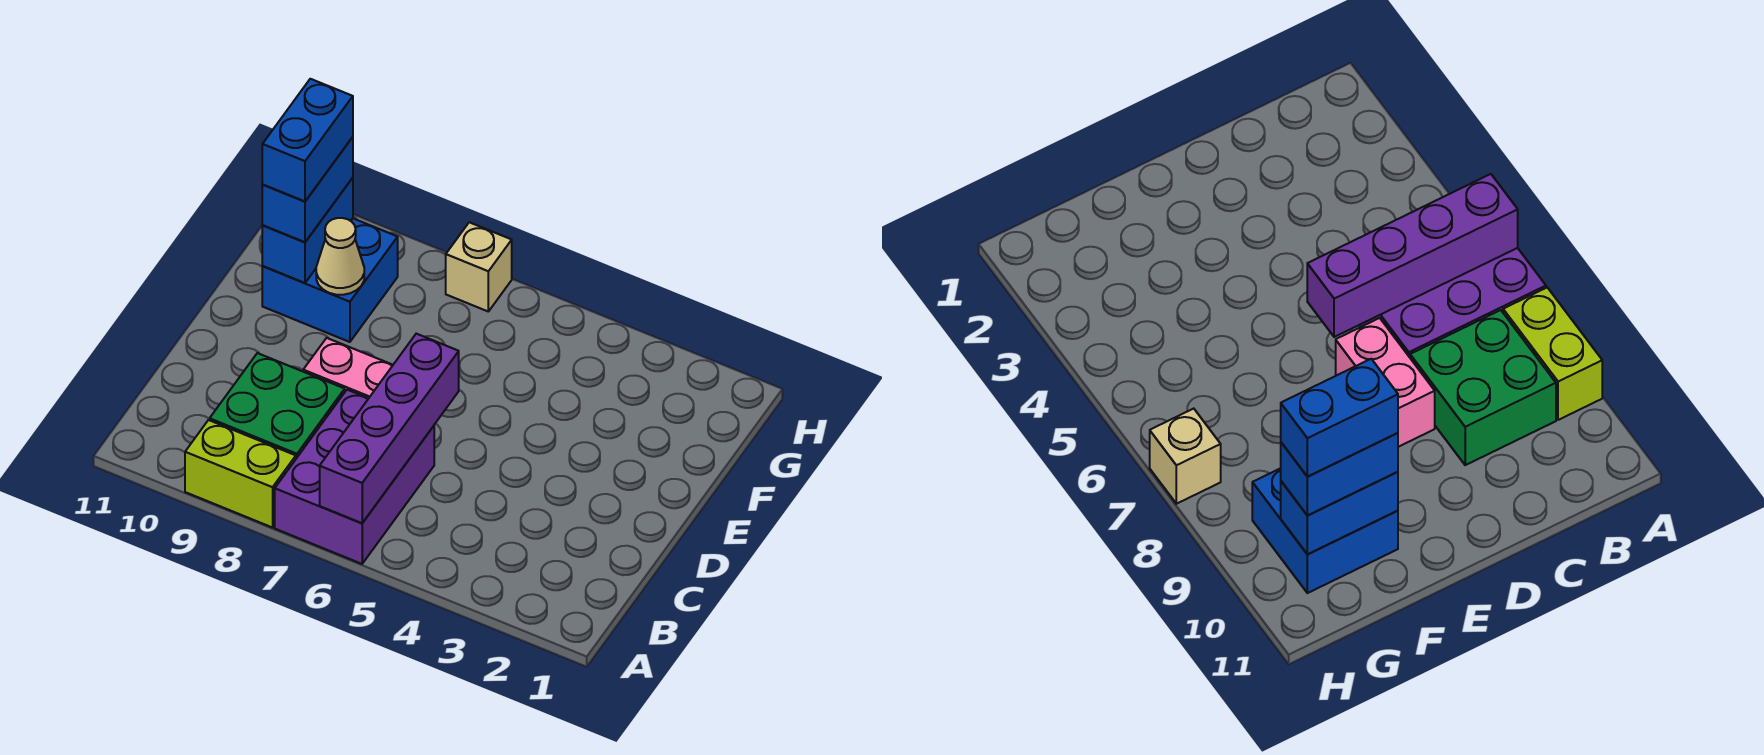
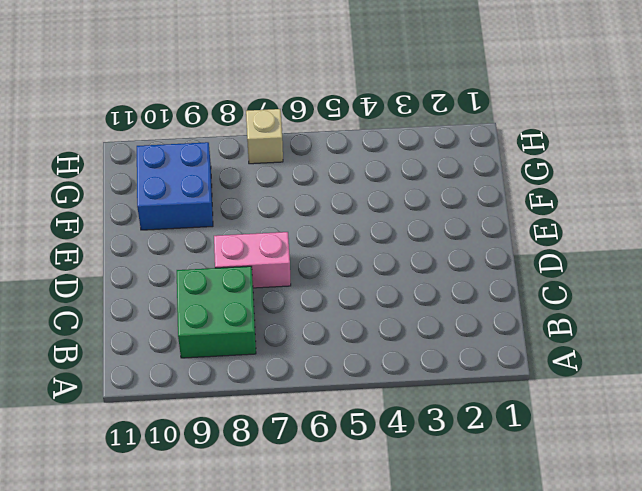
none -> purple brick A6:C7 level 1
none -> lime brick A8:A9 level 1

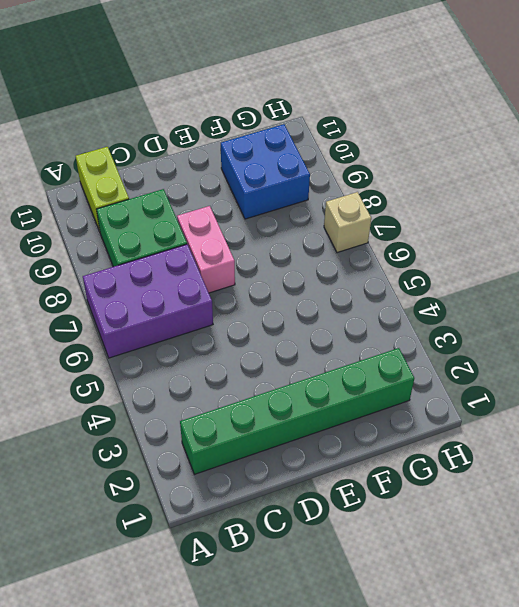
green brick B2:G2 level 1 -> none
lime brick B10:B11 level 1 -> lime brick A8:A9 level 1
none -> purple brick A6:D6 level 2
none -> tan cone F9 level 2

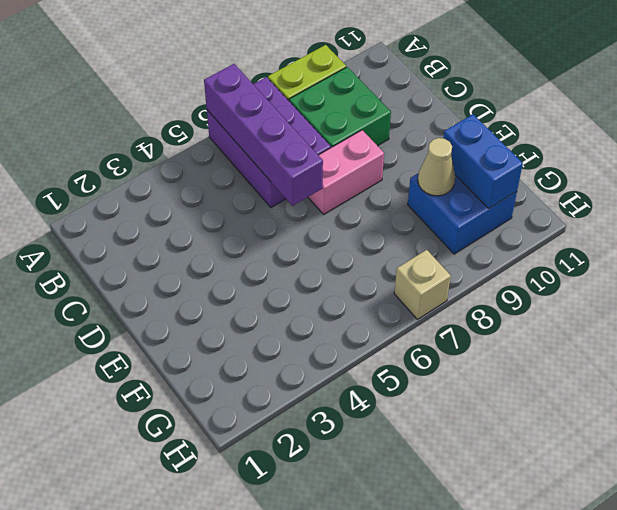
none -> blue brick F10:G10 level 3
none -> blue brick F10:G10 level 4

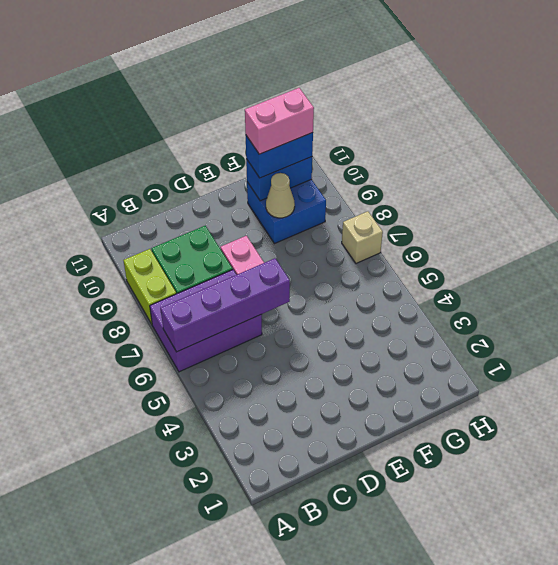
pink brick F10:G10 level 4 -> blue brick F10:G10 level 4

